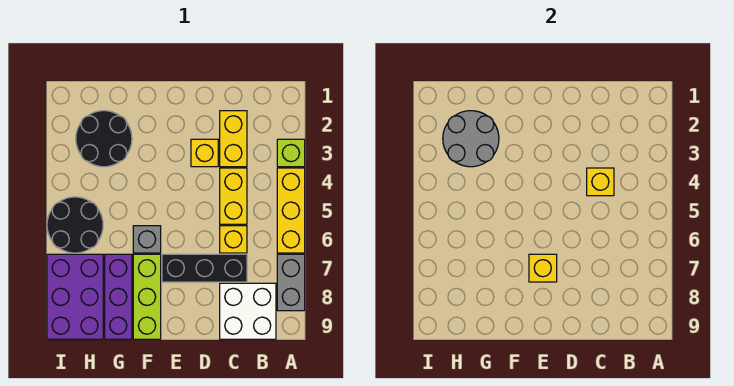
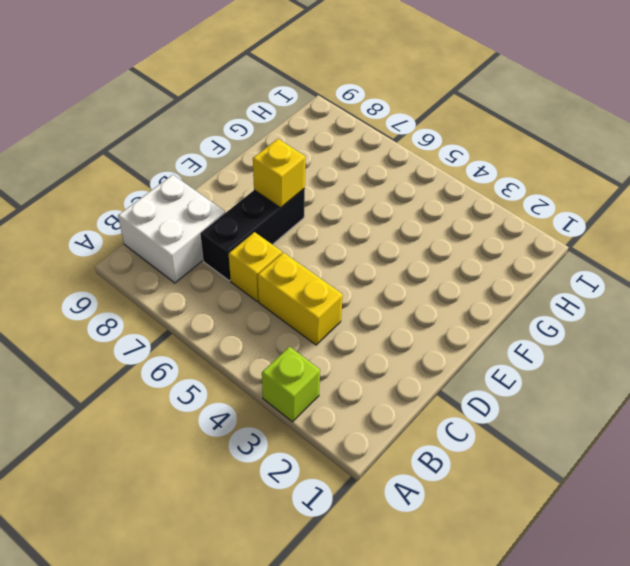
none -> yellow brick A4:A6 level 1
none -> grey brick A7:A8 level 1
none -> yellow brick C2:C3 level 1

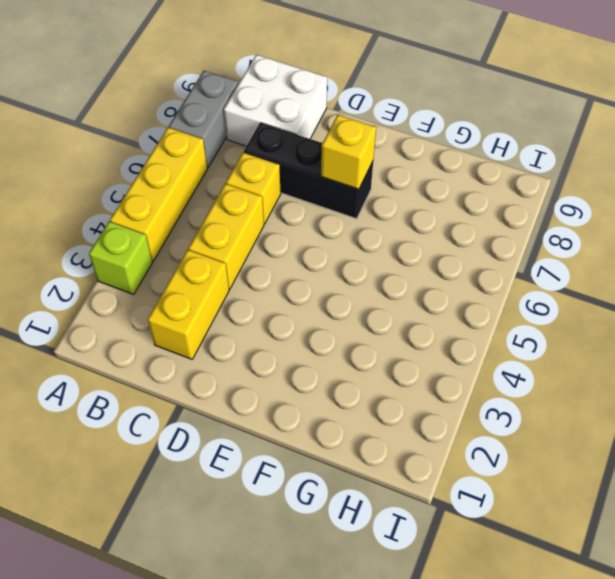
none -> yellow brick D3 level 1
none -> grey brick F6 level 1
none -> lime brick F7:F9 level 1

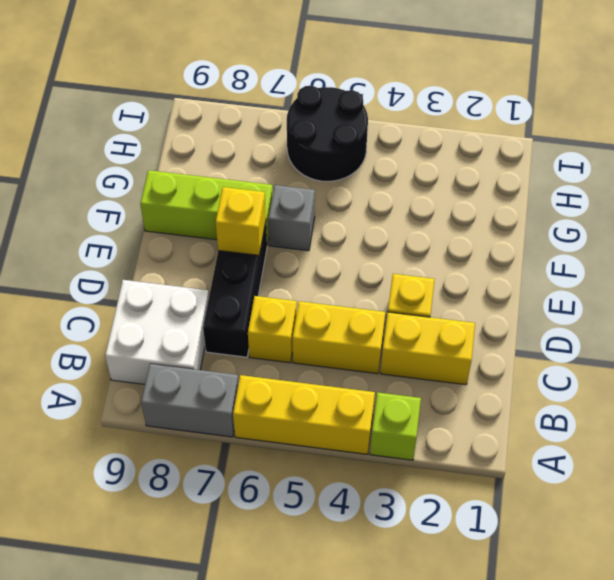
none -> black round brick G2:H3 level 1
none -> purple brick G7:G9 level 1
none -> purple brick H7:I9 level 1

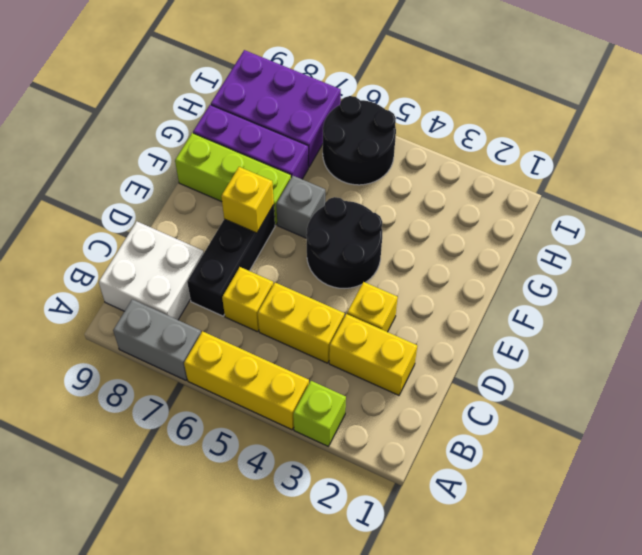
black round brick E4:F5 level 1 -> black round brick G2:H3 level 1
none -> yellow brick C4 level 2
none -> grey round brick G2:H3 level 2

